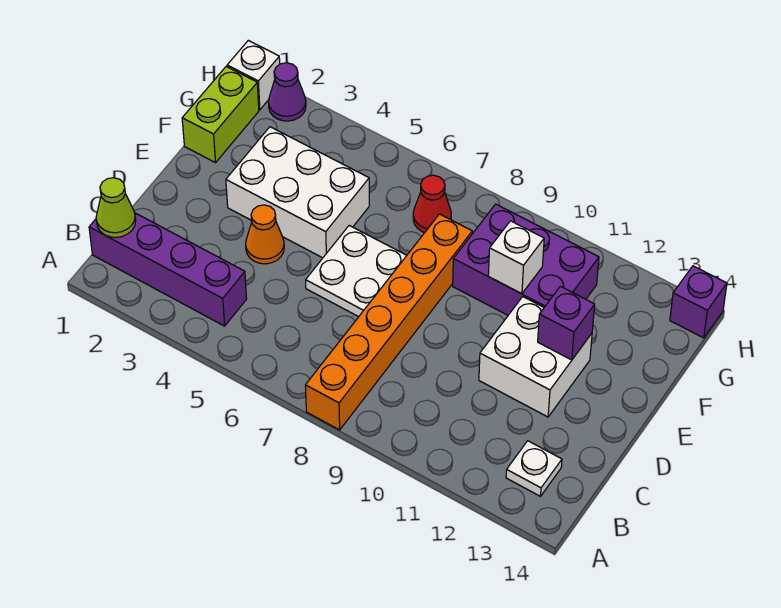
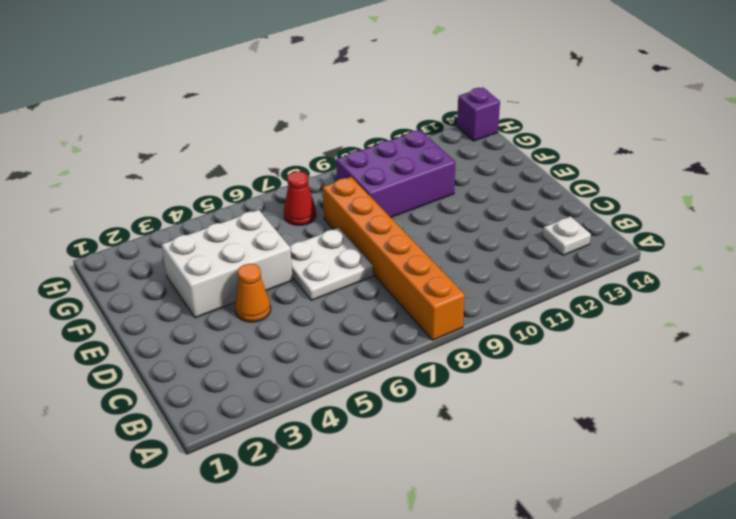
none -> purple brick B1:B4 level 1
none -> white brick D11:E12 level 1
none -> lime brick F1:G1 level 1

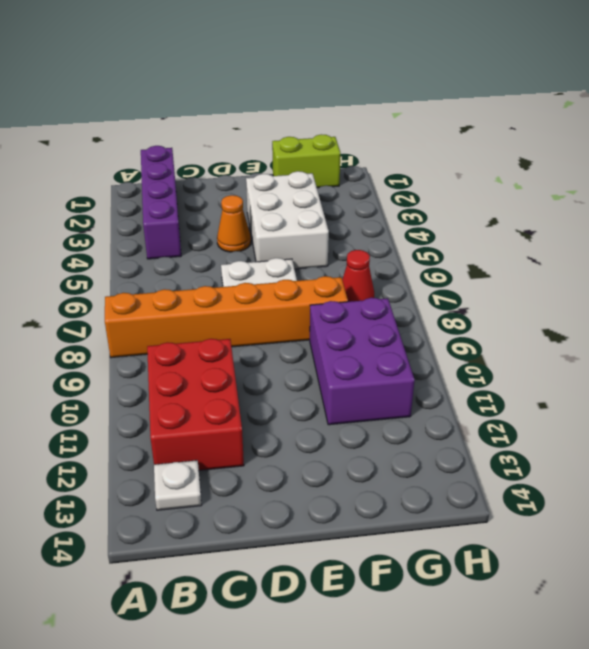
red brick B10:C12 level 1 -> none
none -> white brick D11:E12 level 1
none -> white brick H1 level 1
none -> purple cone H2 level 1

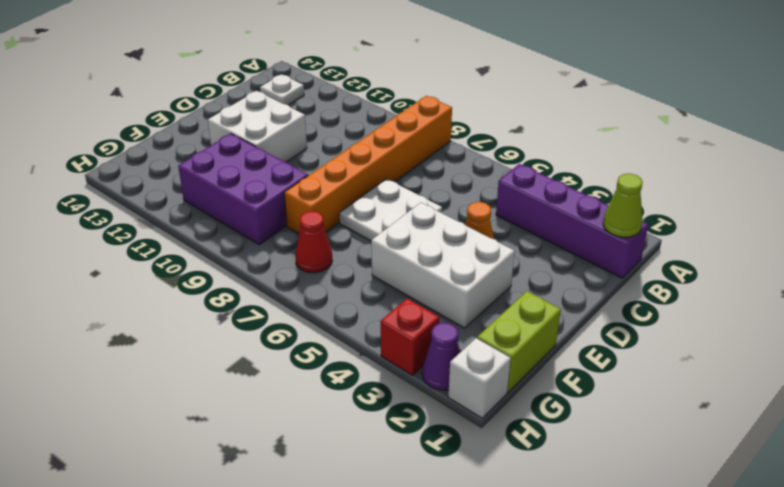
red brick H3 level 1 -> none
none -> purple brick H14 level 1
none -> purple brick E12 level 2
none -> white brick F10 level 2

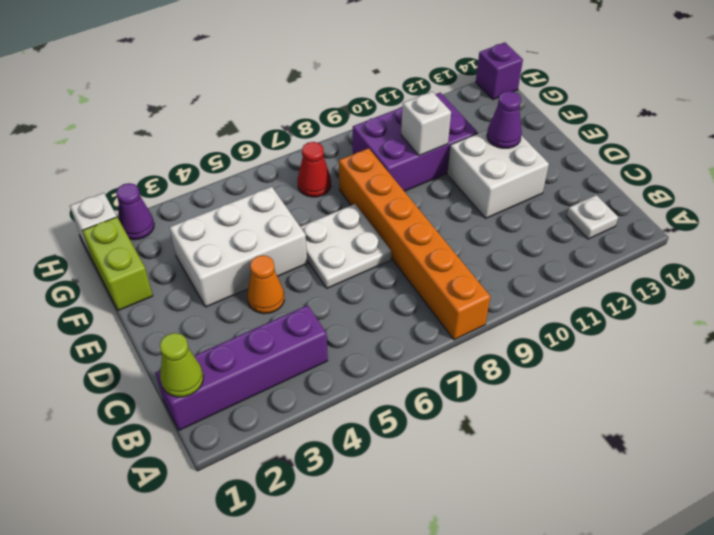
purple cone E12 level 2 -> purple brick E12 level 2

